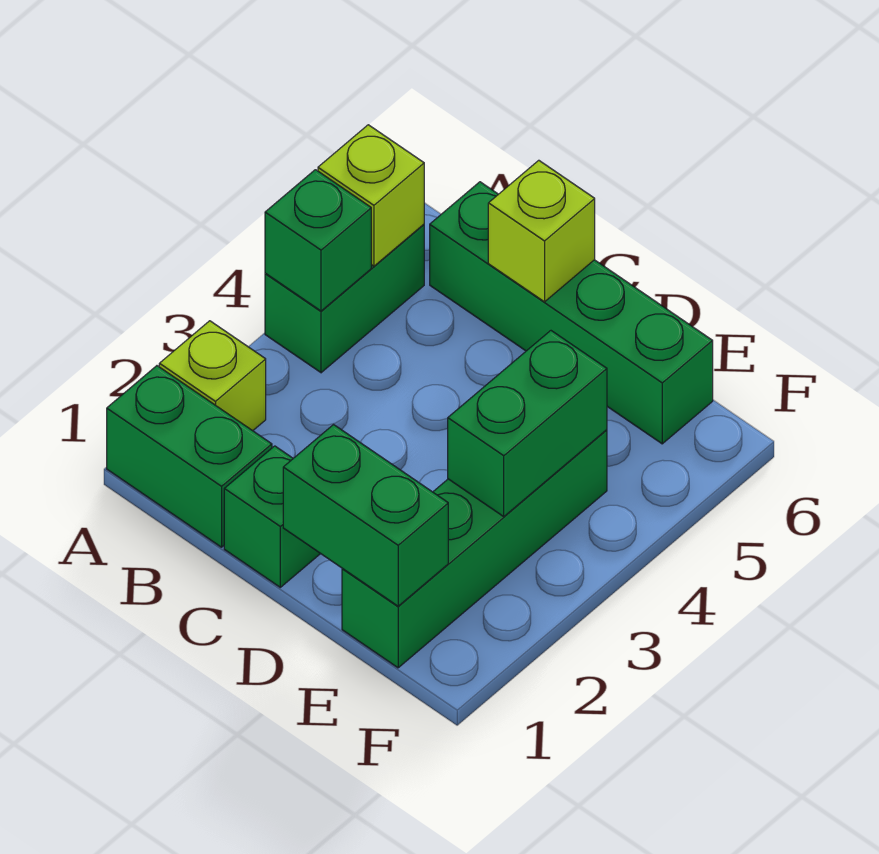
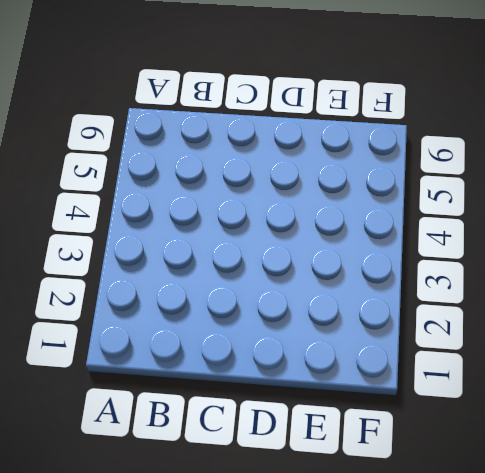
none -> green brick A1:B1 level 1
none -> lime brick A2 level 1

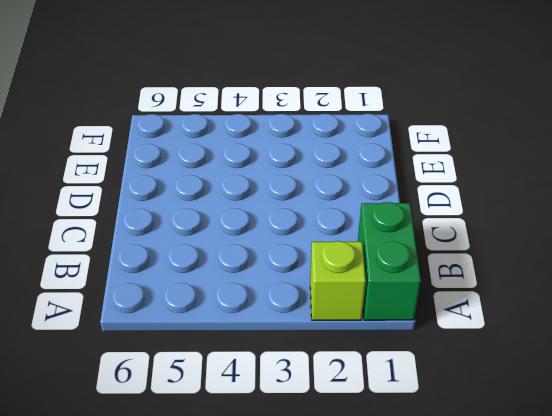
none -> green brick A4:A5 level 1
none -> green brick B6:E6 level 1

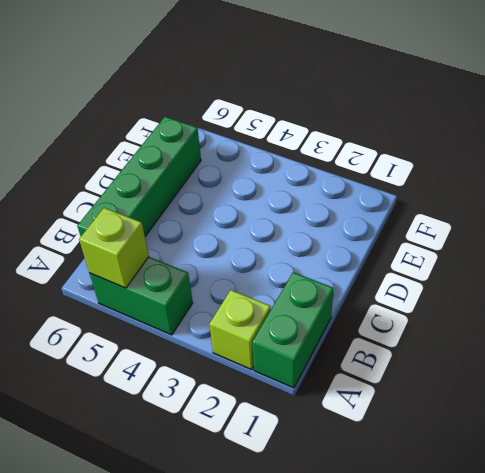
none -> green brick C1 level 1
none -> green brick E1:E4 level 1

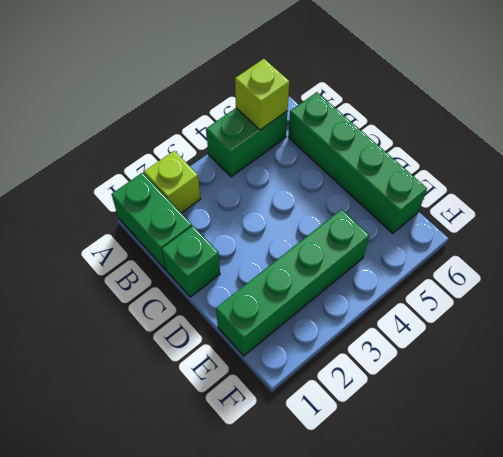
none -> green brick A4 level 2
none -> lime brick C6 level 2

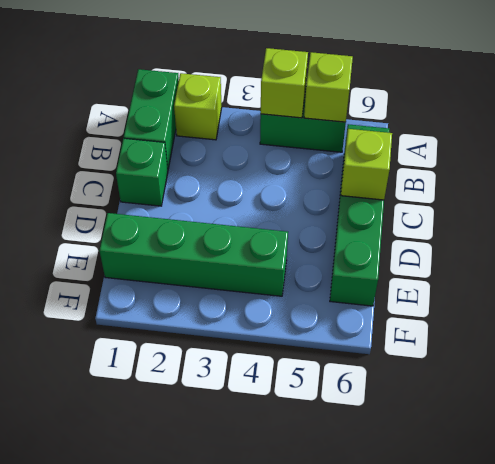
lime brick A4 level 2 -> green brick A4 level 2
none -> green brick D1:E1 level 2
none -> green brick E3:E4 level 2

